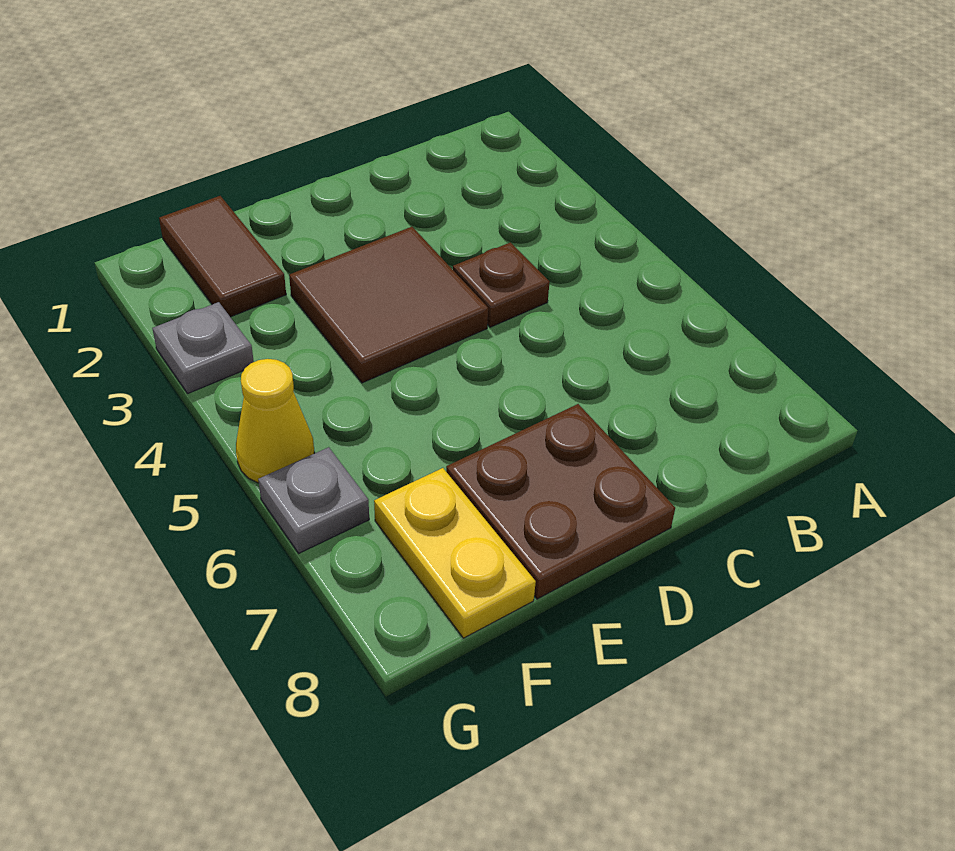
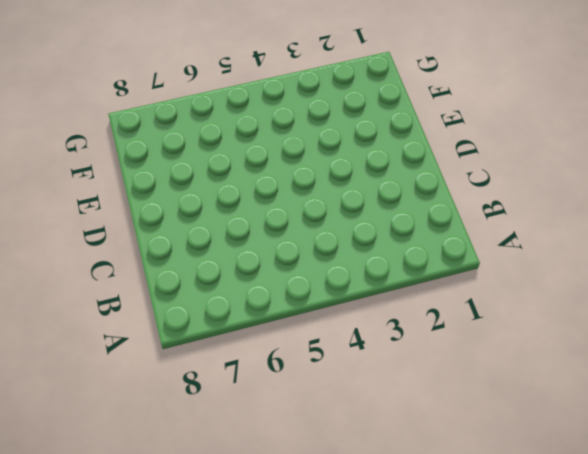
none -> brown plate C4 level 1
none -> brown tile D3:E4 level 1

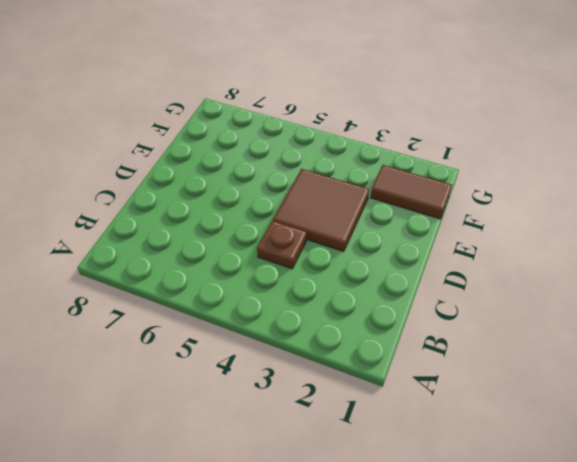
none -> brown plate D7:E8 level 1
none -> yellow plate F7:F8 level 1

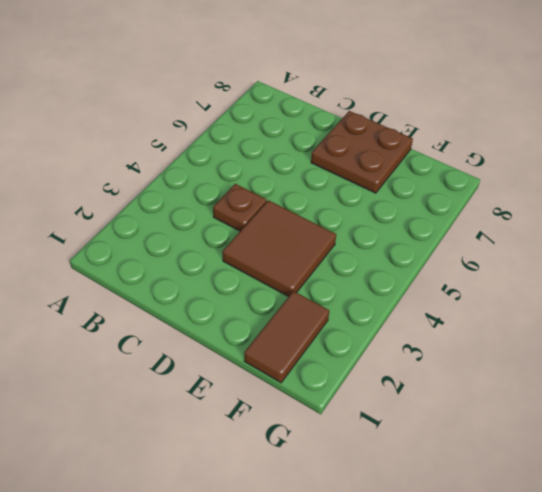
none -> yellow plate F7:F8 level 1
none -> grey plate G3 level 1

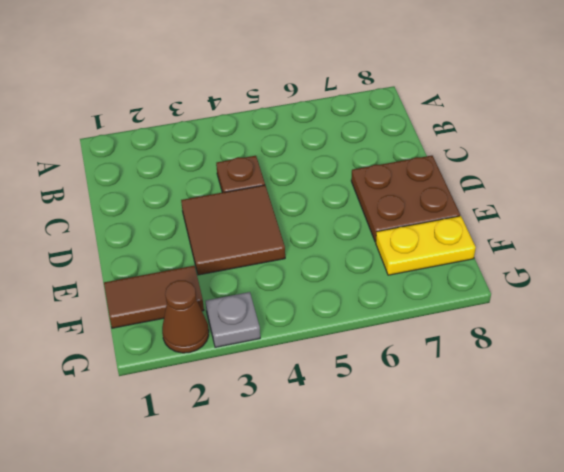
brown cone G2 level 1 -> none
none -> yellow cone G5 level 1
none -> grey plate G6 level 1

